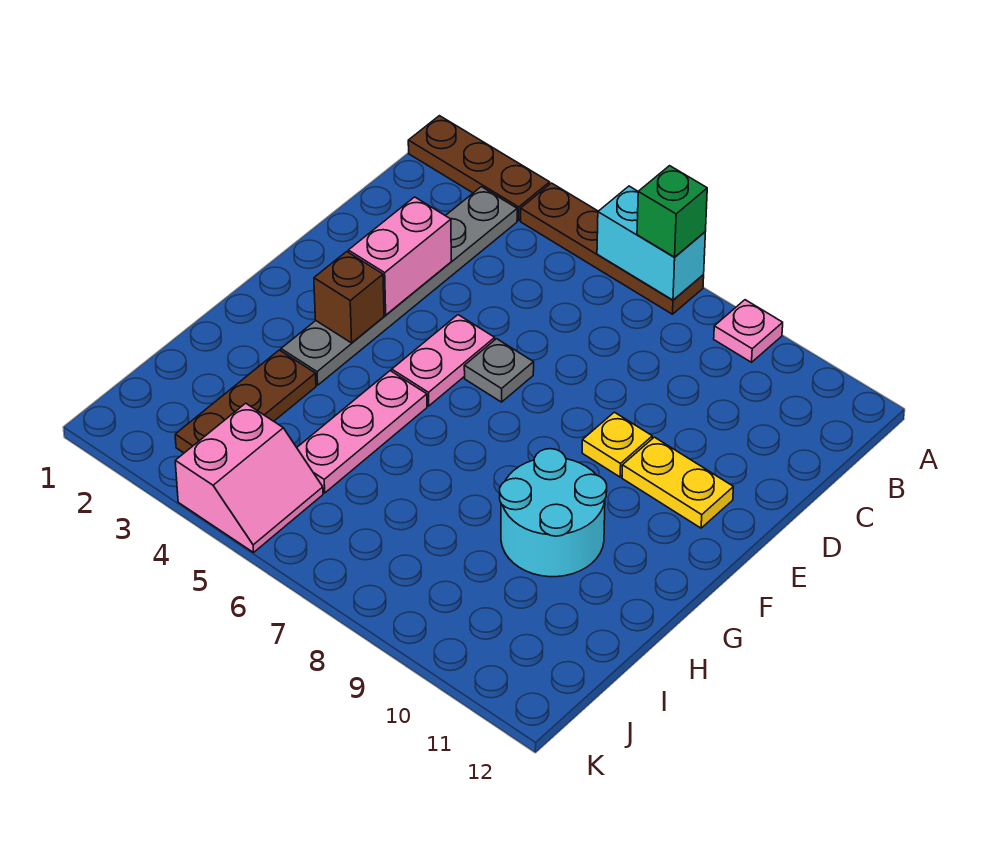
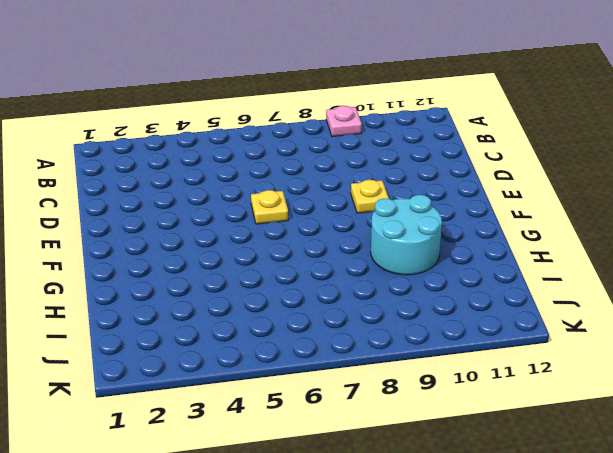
yellow plate E6 level 1 -> grey plate E6 level 1
none -> brown plate A1:A3 level 1
none -> brown plate A4:A7 level 1
none -> grey plate B3:G3 level 1

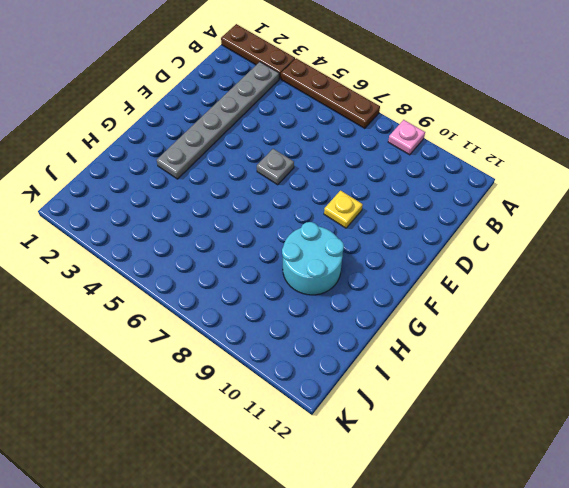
none -> pink plate E5:F5 level 1
none -> yellow plate E10:E11 level 1
none -> pink plate G5:I5 level 1

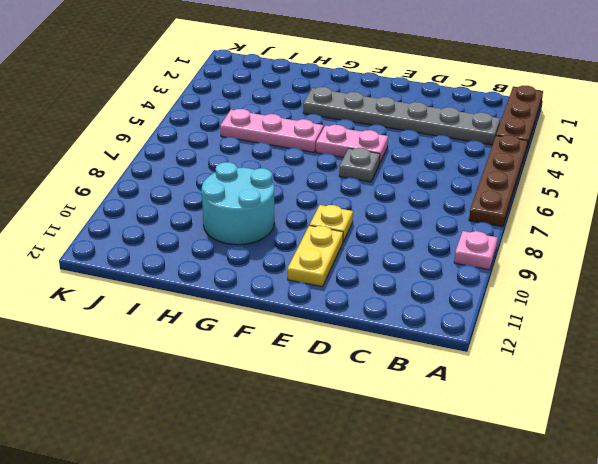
none -> brown plate H3:J3 level 1
none -> pink slope J4:K5 level 1 top 4
none -> cyan brick A6:A7 level 2

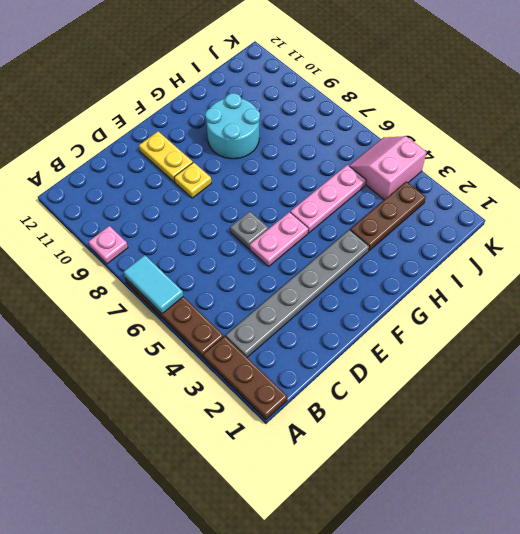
cyan tile A6:A7 level 2 -> cyan brick A6:A7 level 2
none -> pink brick D3:E3 level 2
none -> brown brick F3 level 2
none -> green brick A7 level 3

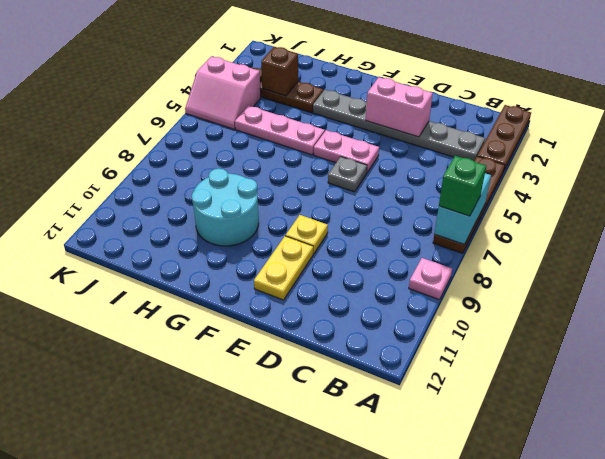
brown brick I3 level 2 -> brown brick F3 level 2

